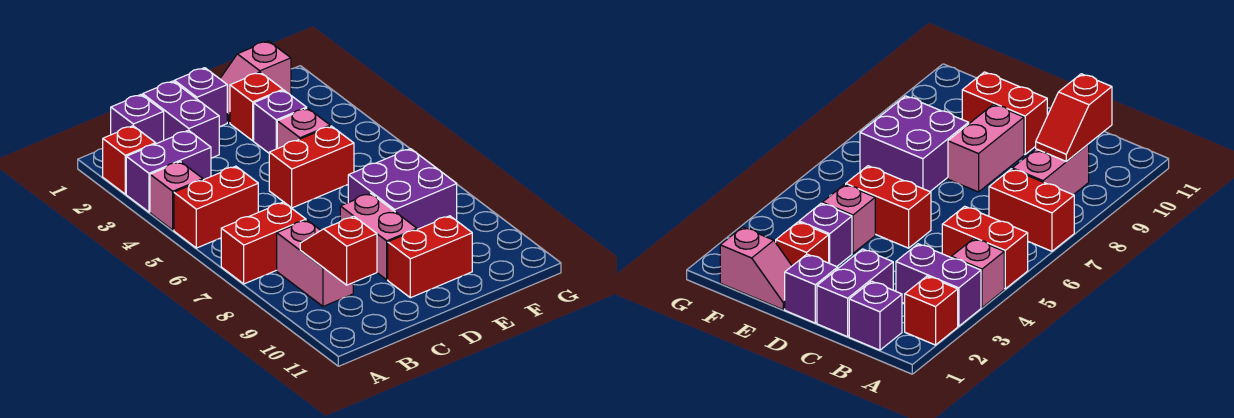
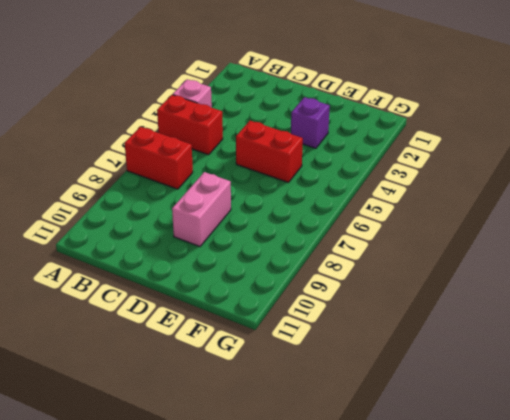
none -> red brick A2 level 1
none -> purple brick A3:B3 level 1
none -> purple brick B1 level 1

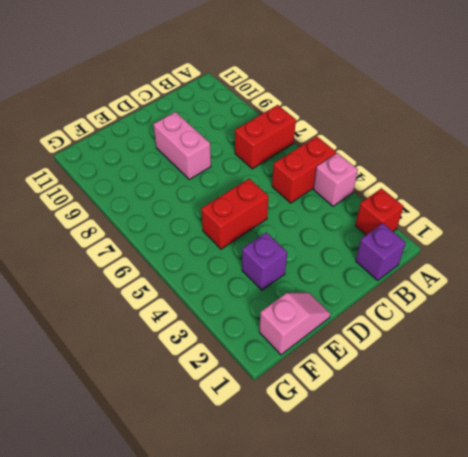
none -> purple brick A3:B3 level 1
none -> pink brick B8:B9 level 1
none -> purple brick C1:C2 level 1

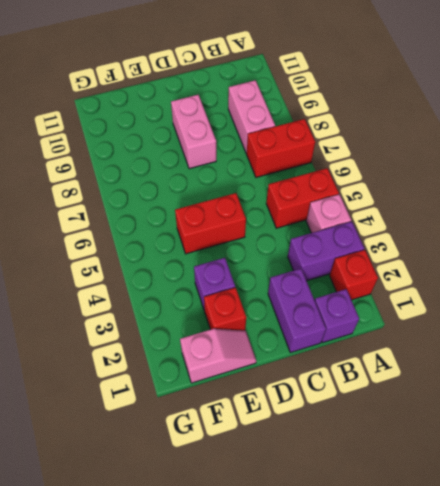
none -> purple brick D1 level 1
none -> red brick D10:E10 level 1
none -> pink brick E4 level 1

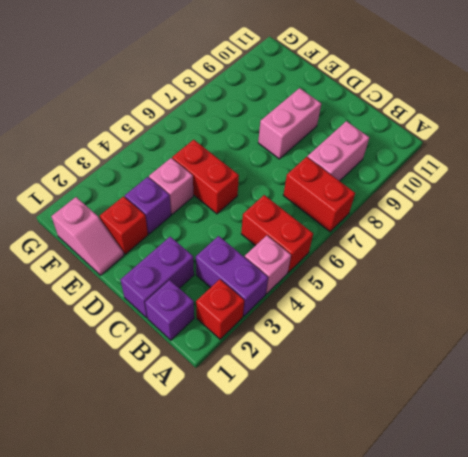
none -> purple brick D1 level 1
none -> red brick D10:E10 level 1
none -> purple brick E7:F8 level 1

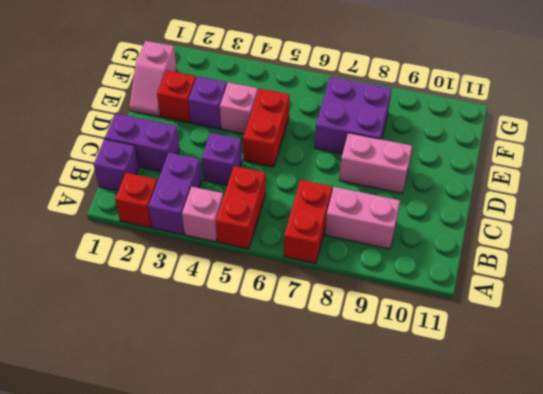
purple brick C4 level 1 -> purple brick D1 level 1
none -> red brick D10:E10 level 1
none -> red slope B9:B10 level 2 top 10

